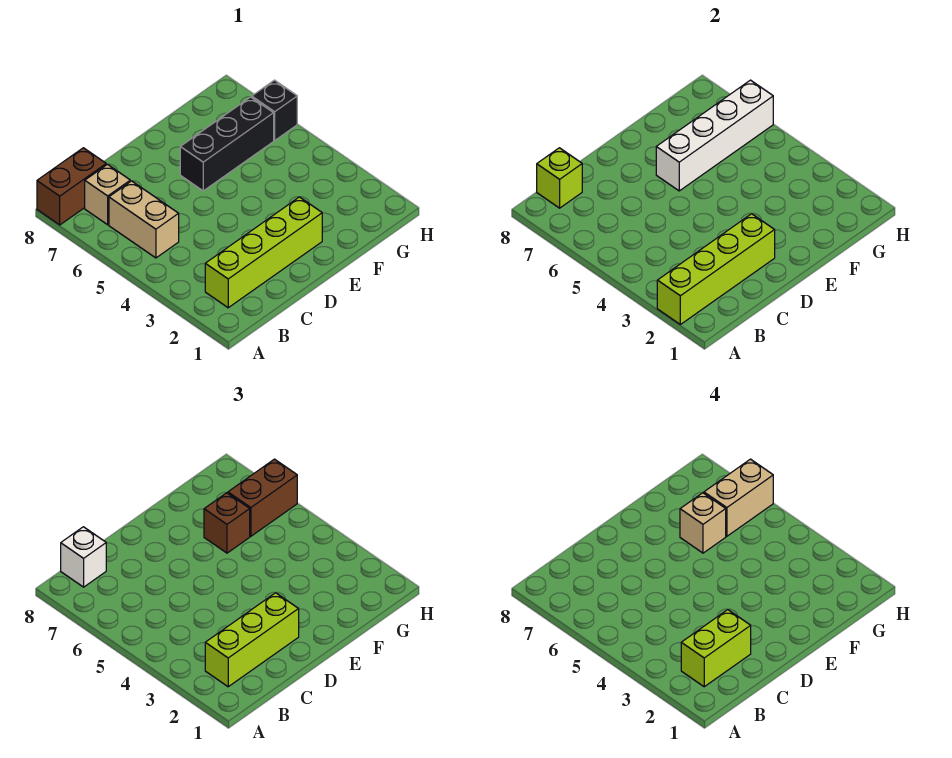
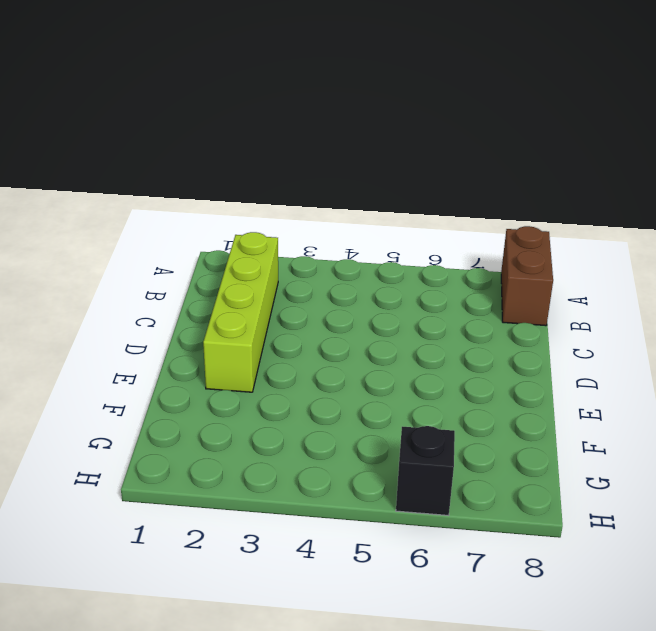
none -> tan brick B5:B6 level 1
none -> tan brick B7 level 1
none -> black brick E6:G6 level 1

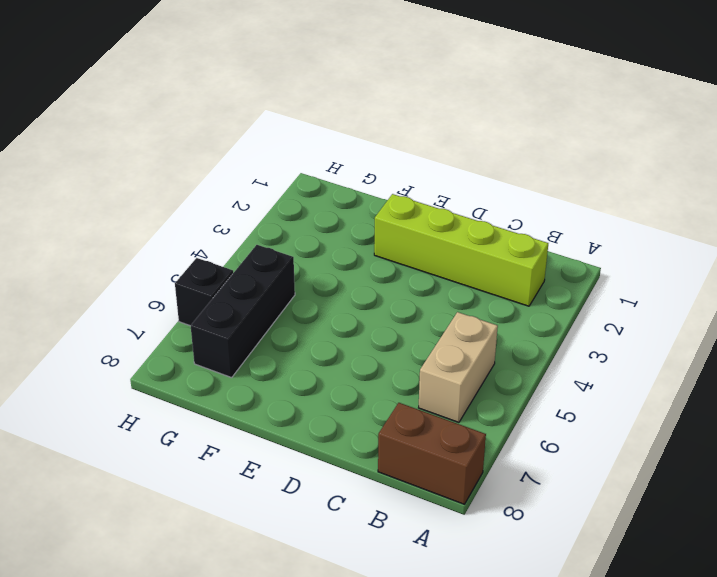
black brick G5:G7 level 1 -> black brick E6:G6 level 1
none -> tan brick B7 level 1
none -> lime brick A2:D2 level 2
none -> lime brick B8 level 2

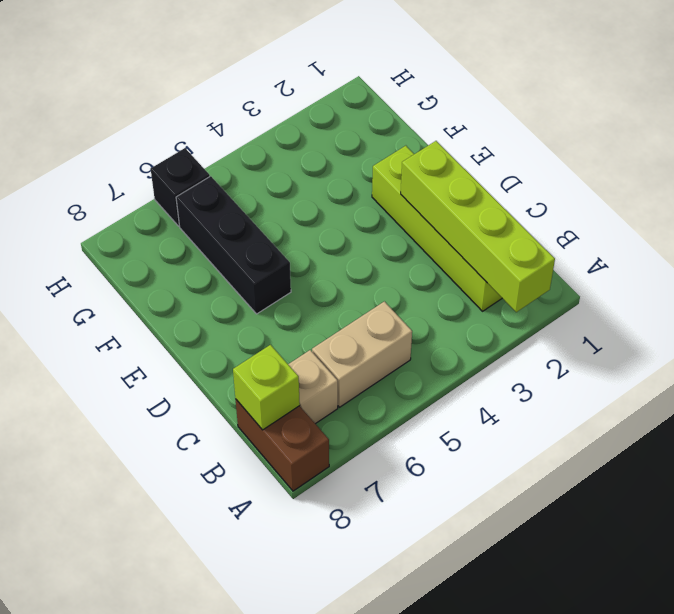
none -> white brick E6:H6 level 2
none -> lime brick B2:D2 level 3
none -> white brick B8 level 3

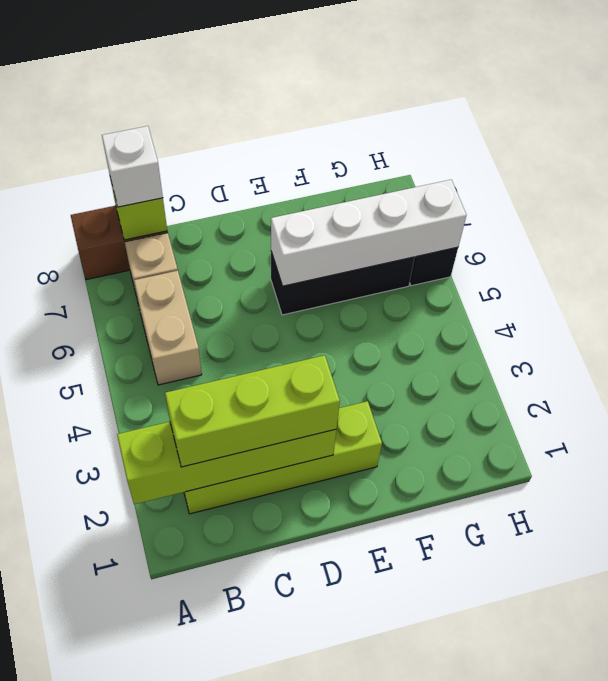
none -> brown brick F6 level 3
none -> brown brick G6:H6 level 3
none -> lime brick B2:C2 level 4

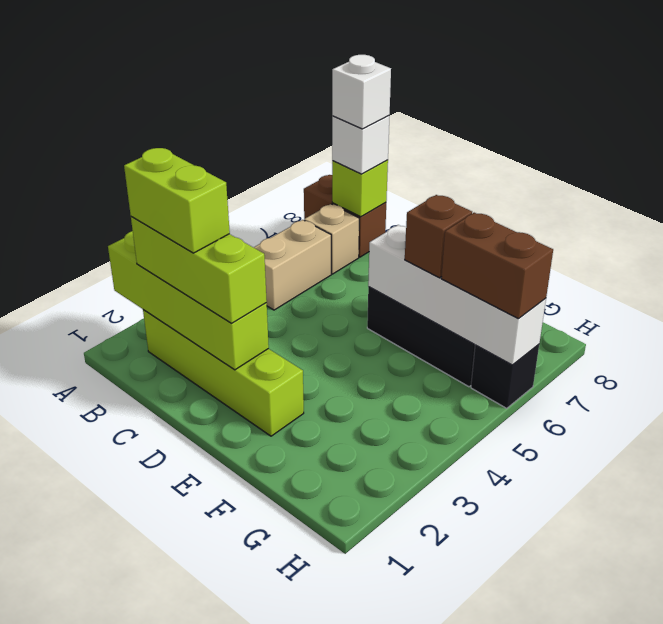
white brick B8 level 4 -> none
none -> tan brick F6 level 4
none -> tan brick G6:H6 level 4

